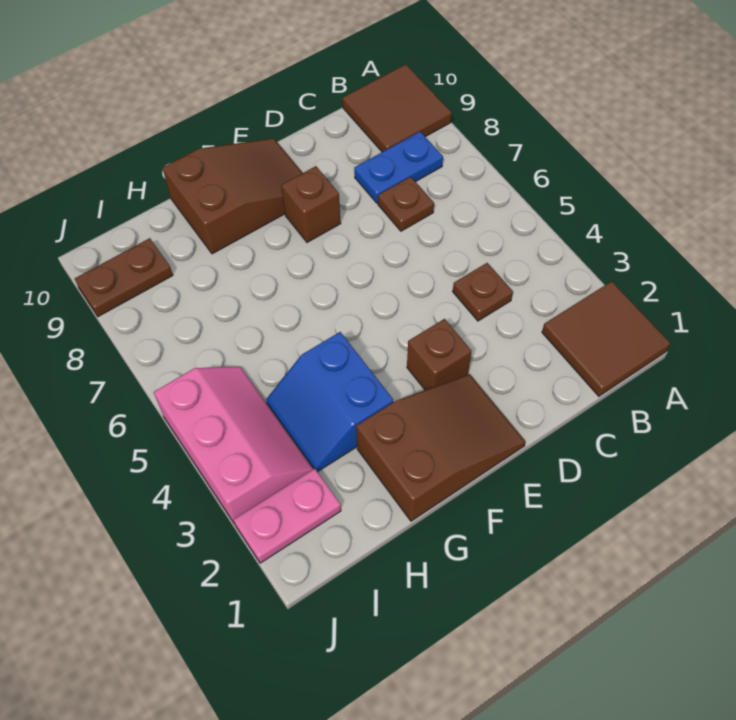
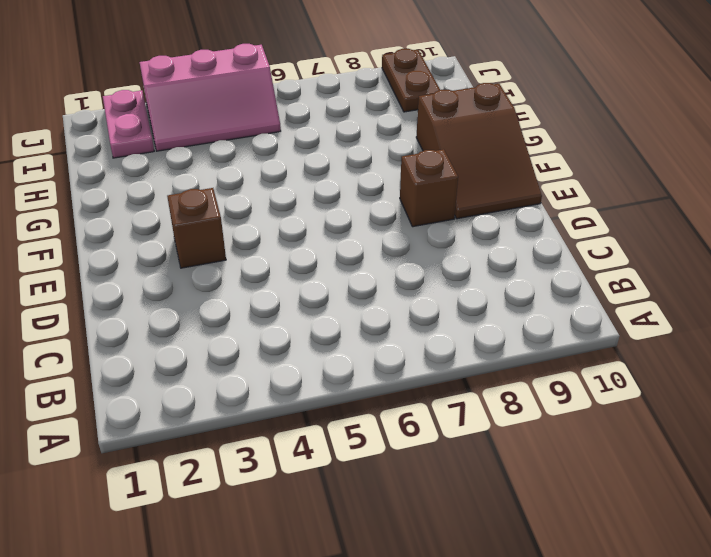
none -> brown tile A1:B2 level 1
none -> brown tile A9:B10 level 1
none -> blue plate B8:C8 level 1

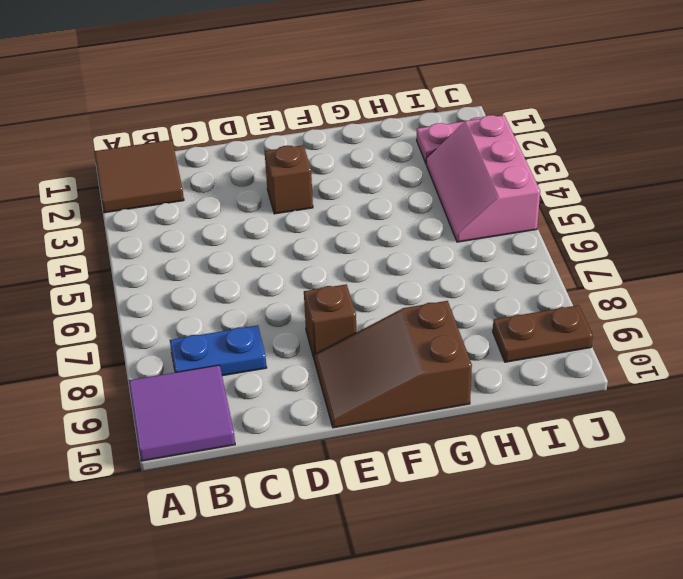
purple tile A9:B10 level 1 -> brown tile A9:B10 level 1
none -> brown plate C4 level 1
none -> brown plate C7 level 1
none -> brown slope E1:G2 level 1 top G

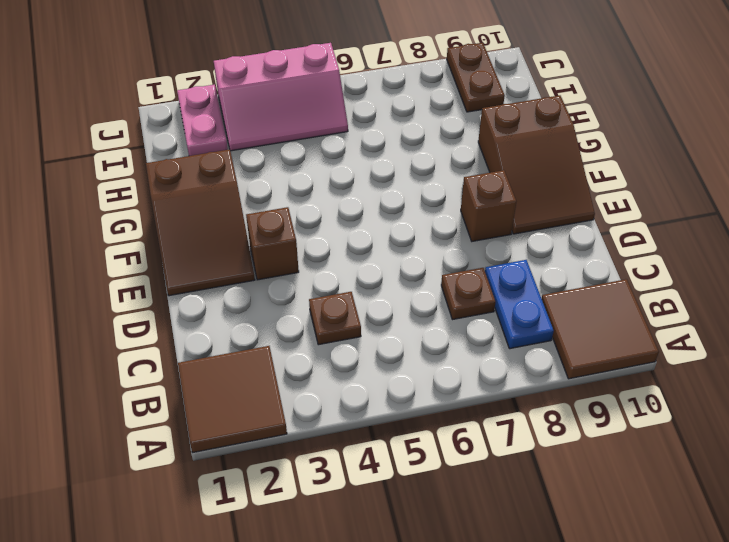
none -> blue slope G3:H4 level 1 top G

